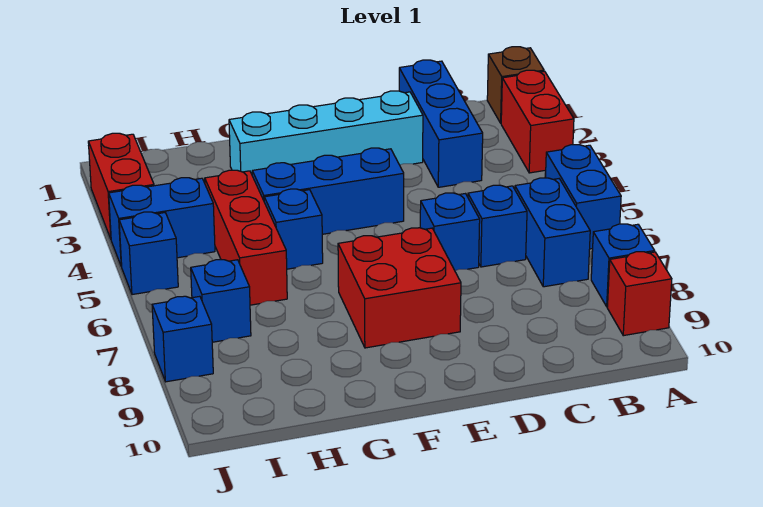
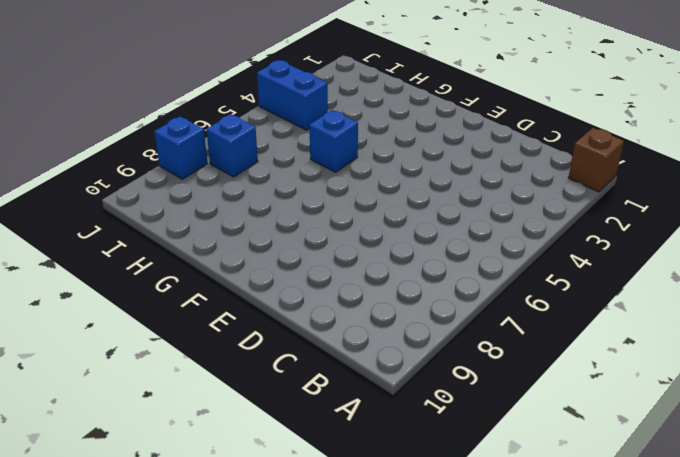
none -> red brick A2:A3 level 1
none -> blue brick A5:A6 level 1
none -> blue brick A8 level 1

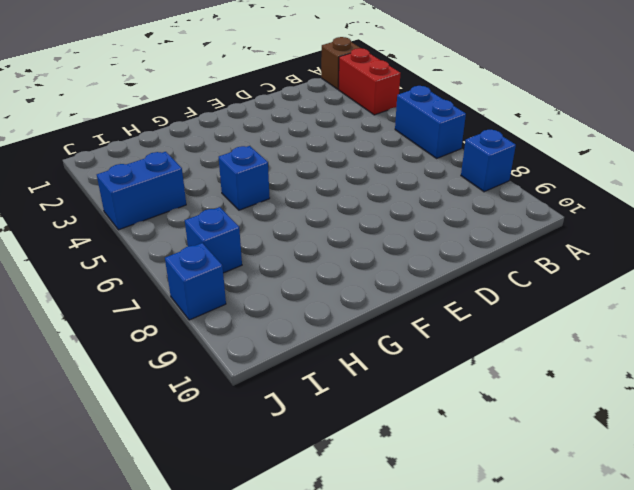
none -> red brick A9 level 1
none -> blue brick B6:B7 level 1
none -> blue brick C1:C3 level 1

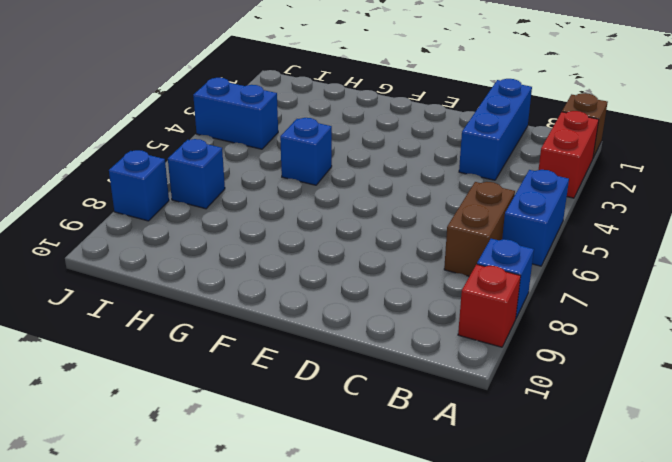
brown brick B6:B7 level 1 -> blue brick B6:B7 level 1
none -> blue brick C6 level 1
none -> cyan brick D2:G2 level 1
none -> blue brick D6 level 1

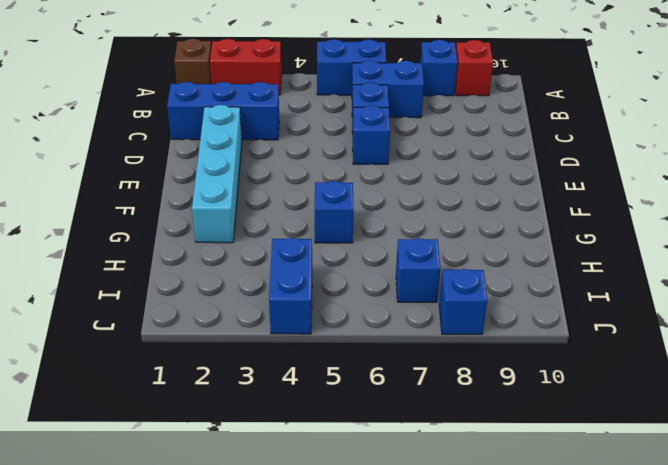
none -> blue brick E4:G4 level 1
none -> red brick E7:F8 level 1
none -> red brick H4:H6 level 1

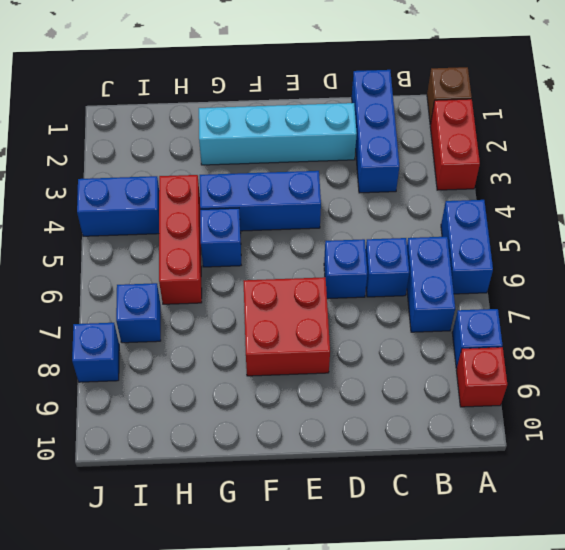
none -> red brick J2:J3 level 1
none -> blue brick J5 level 1

